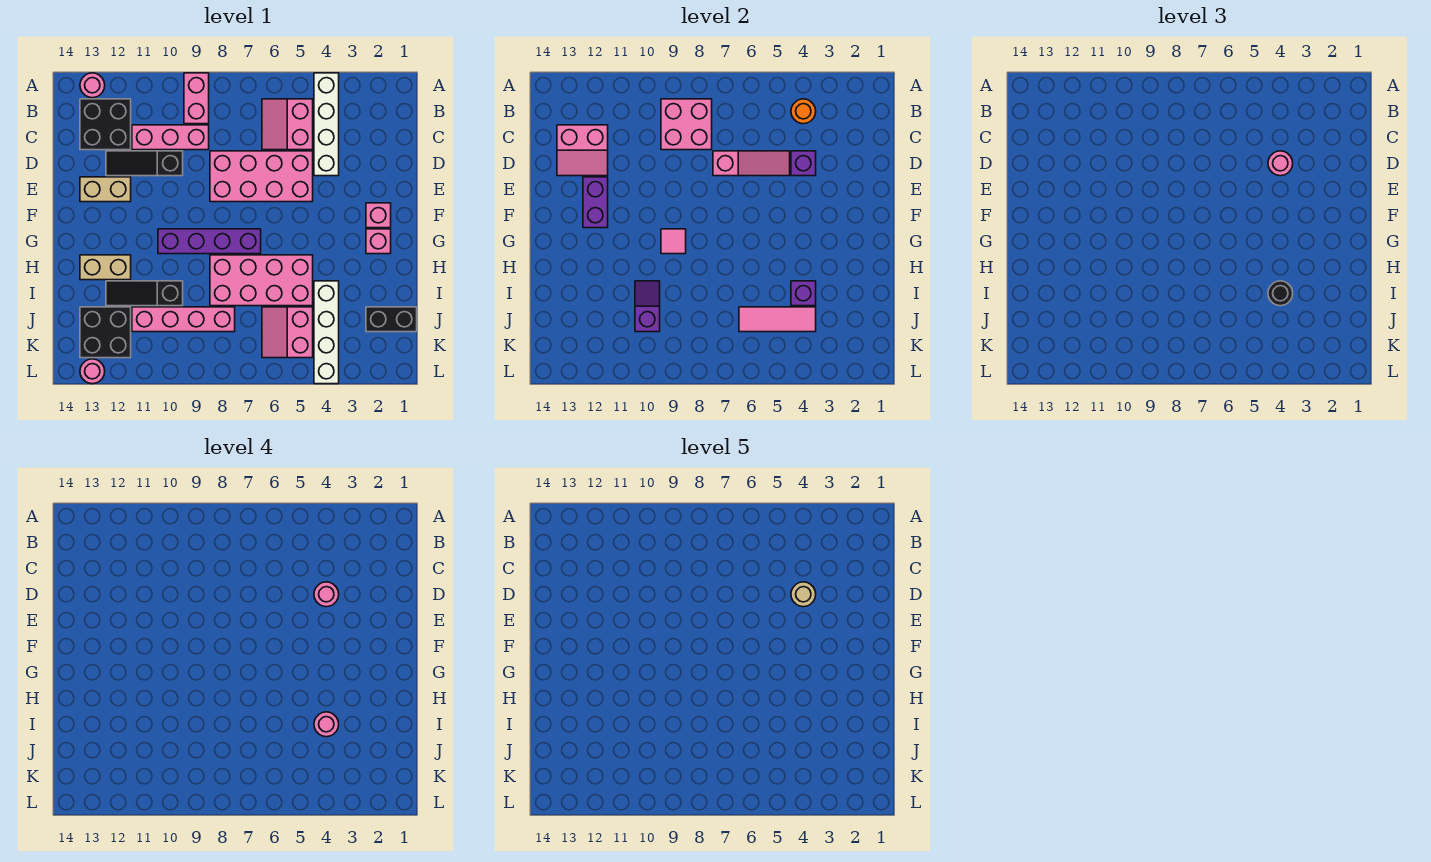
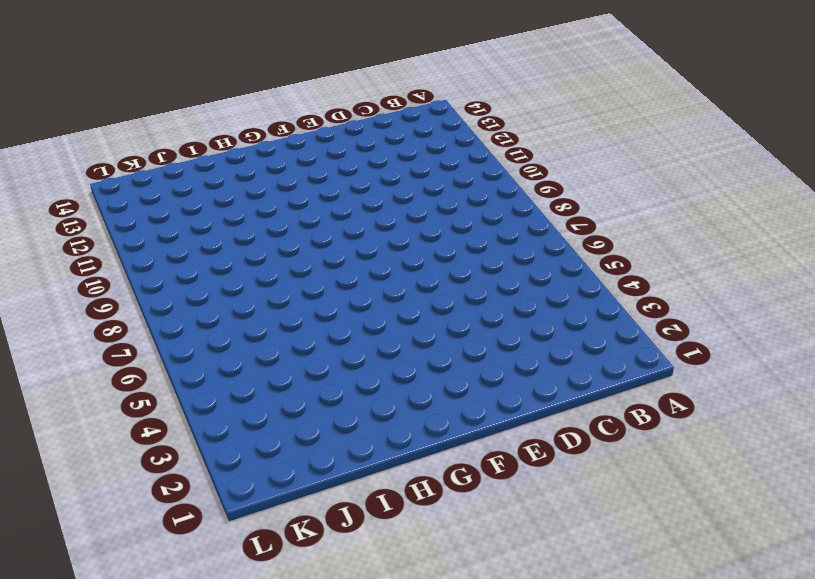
none -> white brick A4:D4 level 1
none -> pink brick A9:B9 level 1
none -> pink round brick A13 level 1
none -> pink slope B5:C6 level 1 top 5

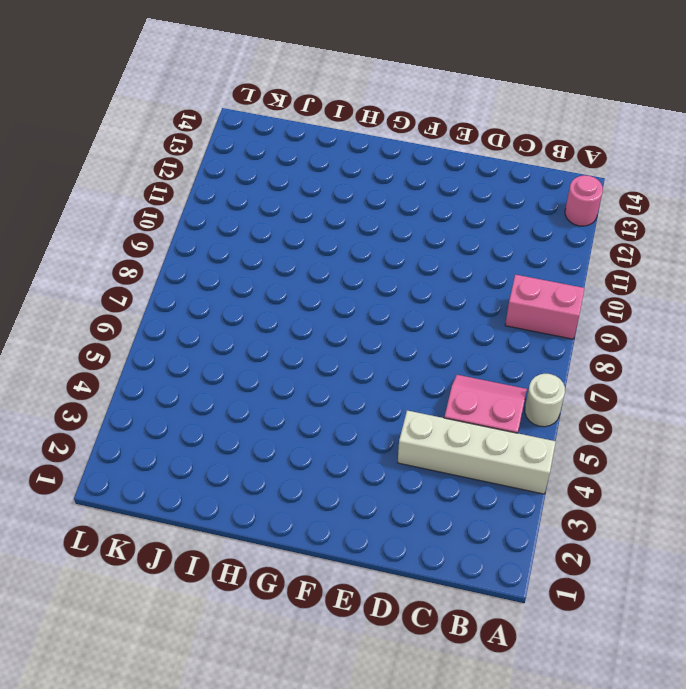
white round brick A6 level 1 -> none
none -> black brick B12:C13 level 1
none -> pink brick C9:C11 level 1
none -> pink brick D5:E8 level 1
none -> black slope D10:D12 level 1 top 10

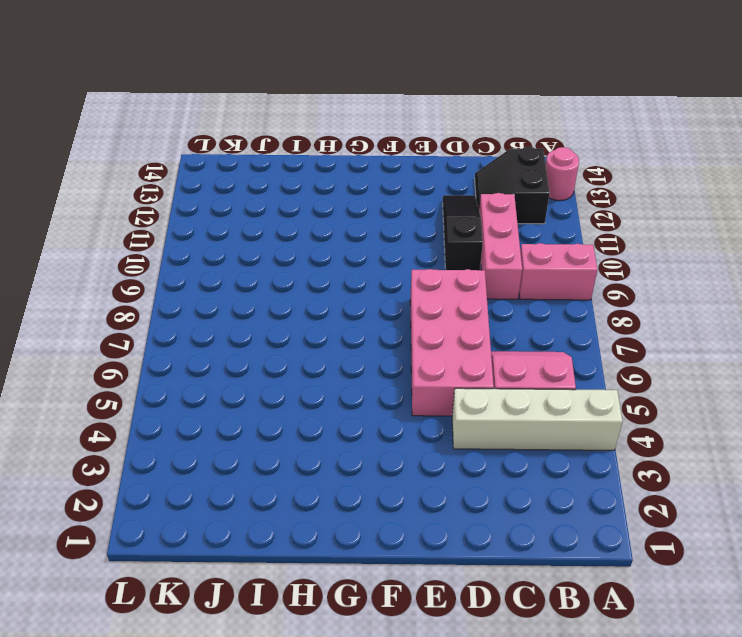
black slope B12:C13 level 1 top B -> black brick B12:C13 level 1
none -> tan brick E12:E13 level 1
none -> pink brick F2 level 1
none -> pink brick G2 level 1
none -> purple brick G7:G10 level 1

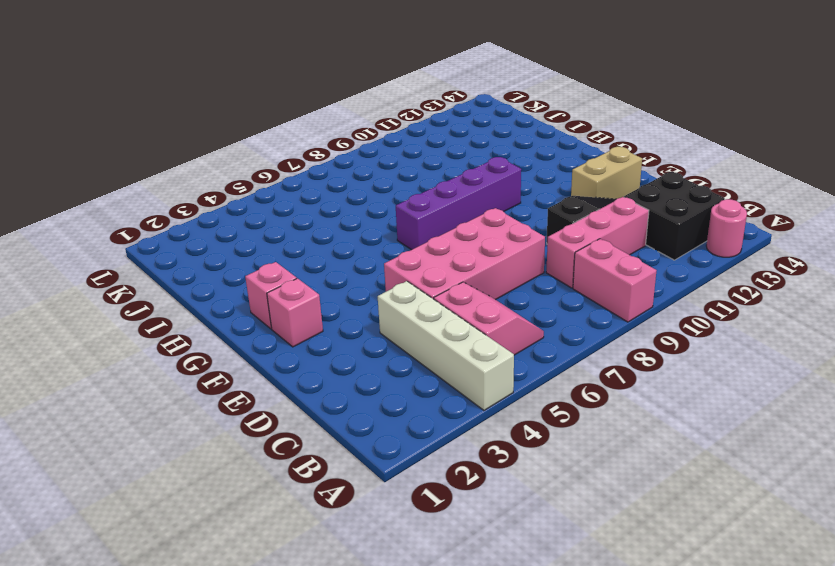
none -> pink brick H5:I8 level 1
none -> tan brick H12:H13 level 1
none -> white brick I4:L4 level 1
none -> black slope I10:I12 level 1 top 10

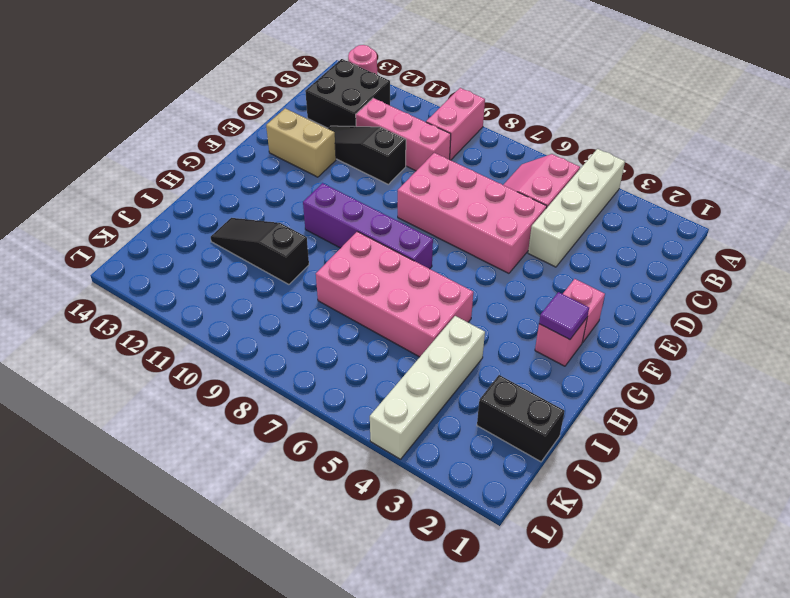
purple tile G2 level 2 -> none
none -> tan brick H12:H13 level 1
none -> pink slope J5:K6 level 1 top 5
none -> pink brick J8:J11 level 1
none -> black brick J12:K13 level 1

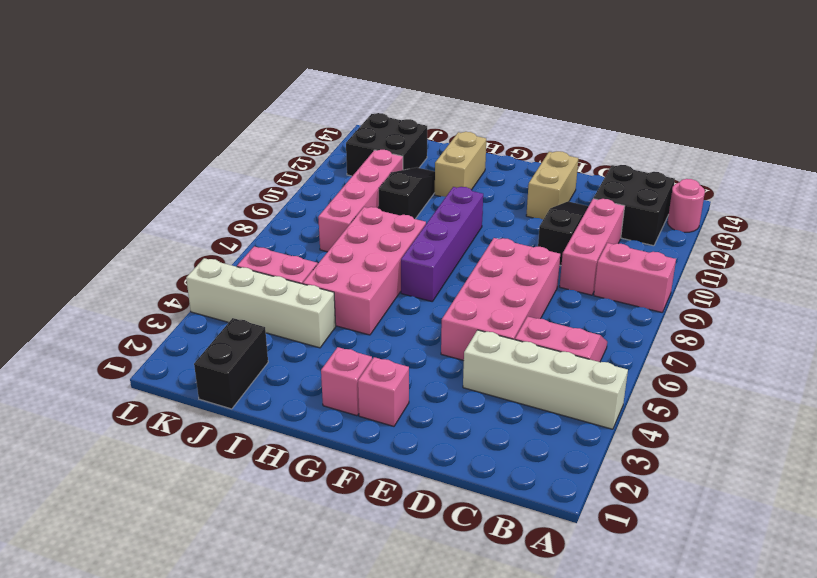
none -> pink round brick L13 level 1
none -> orange round brick B4 level 2
none -> pink brick B8:C9 level 2
none -> pink slope C12:D13 level 2 top C

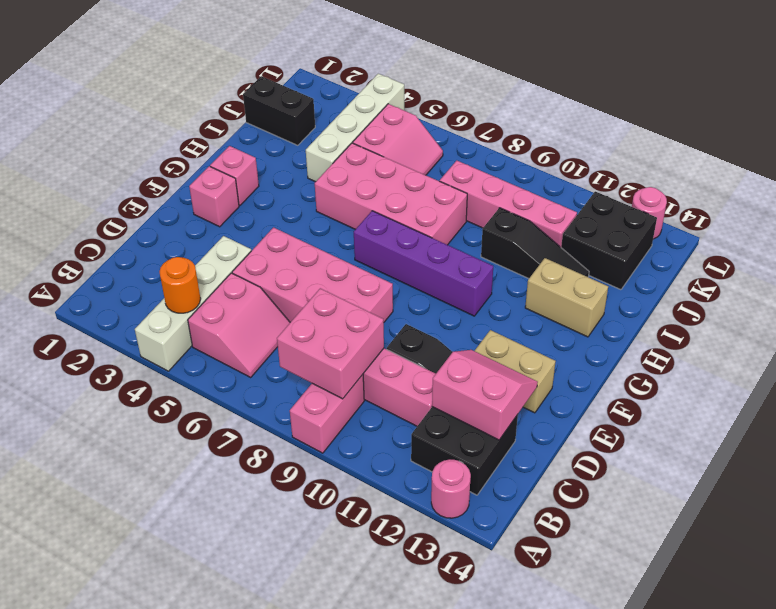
none -> purple brick D4 level 2
none -> pink slope D5:D7 level 2 top 7
none -> purple brick E12:F12 level 2
none -> pink tile G9 level 2

